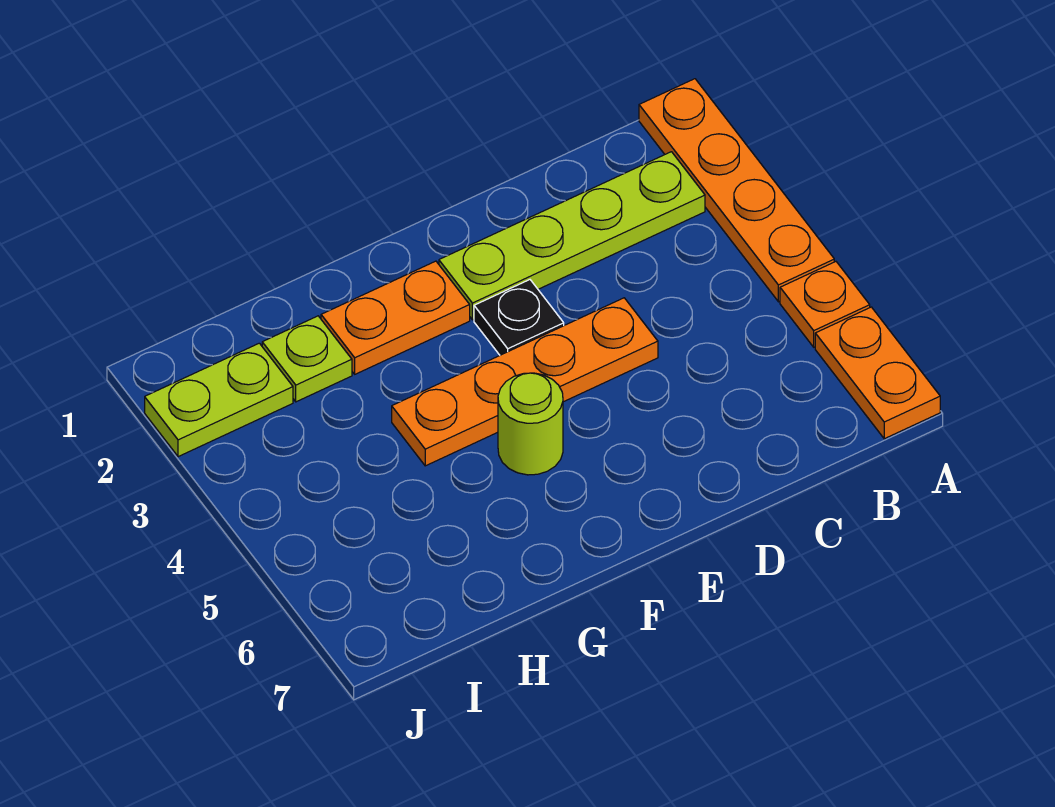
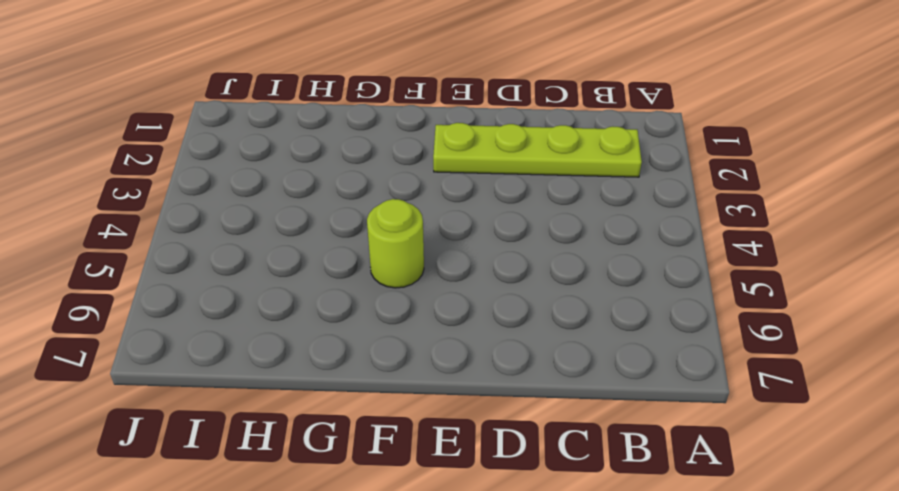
none -> orange plate A1:A4 level 1
none -> orange plate A5 level 1

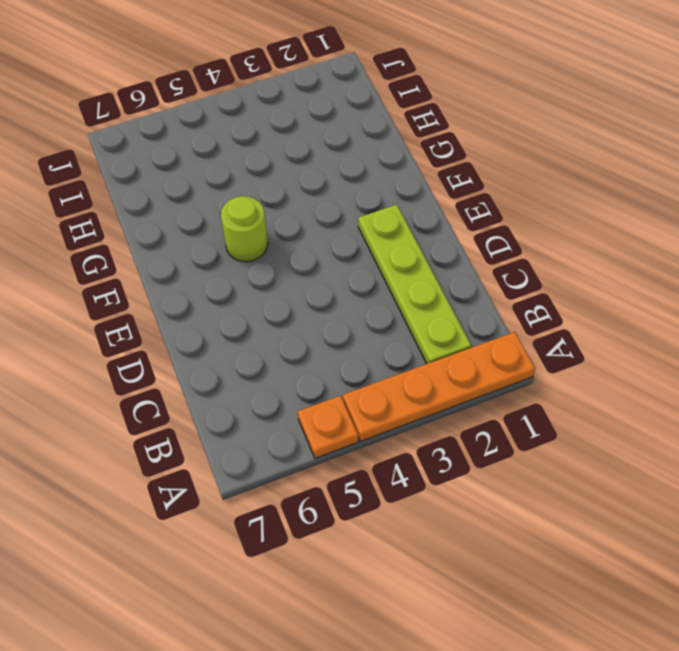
none -> orange plate A6:A7 level 1
none -> orange plate D4:G4 level 1

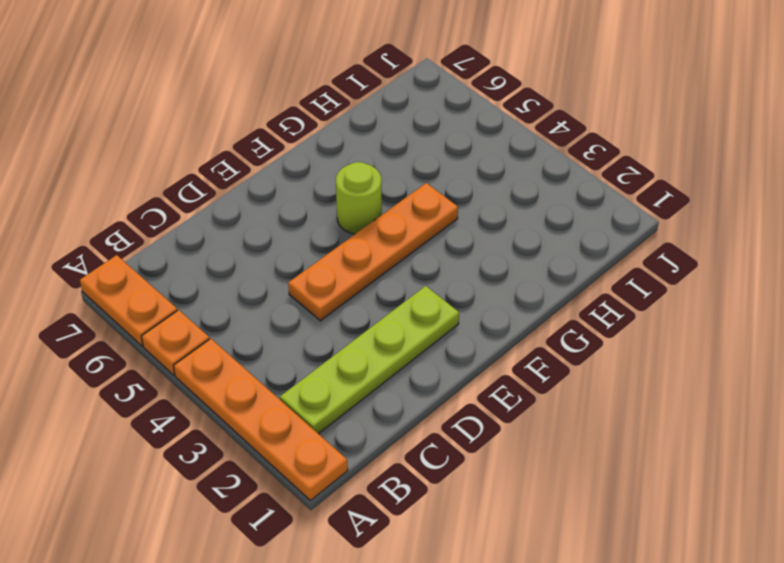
none -> black plate E3 level 1
none -> orange plate F2:G2 level 1

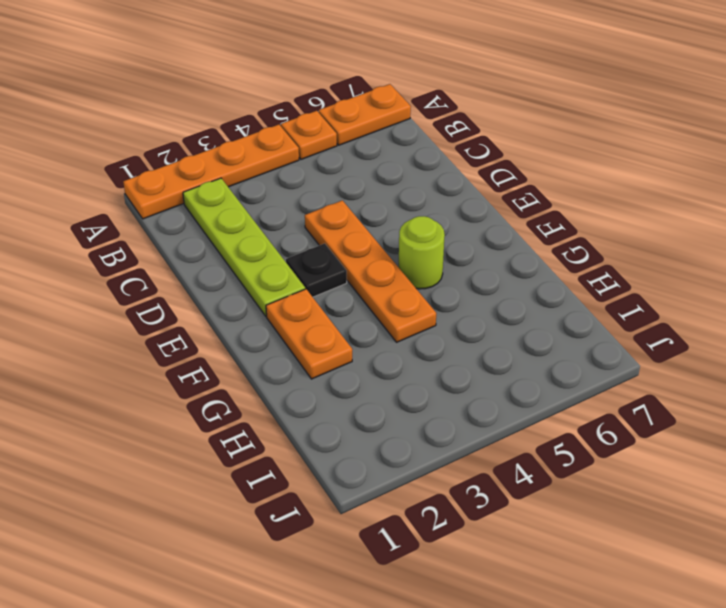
none -> lime plate H2 level 1
none -> lime plate I2:J2 level 1

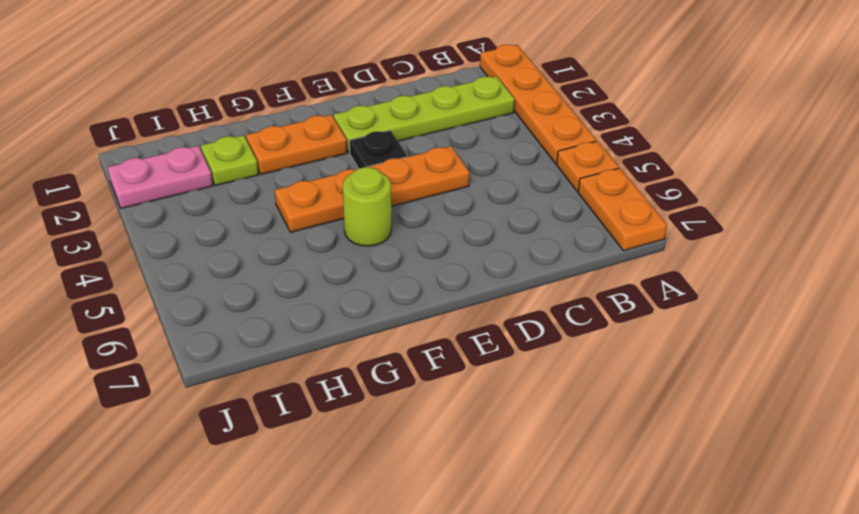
pink plate I2:J2 level 1 -> lime plate I2:J2 level 1

